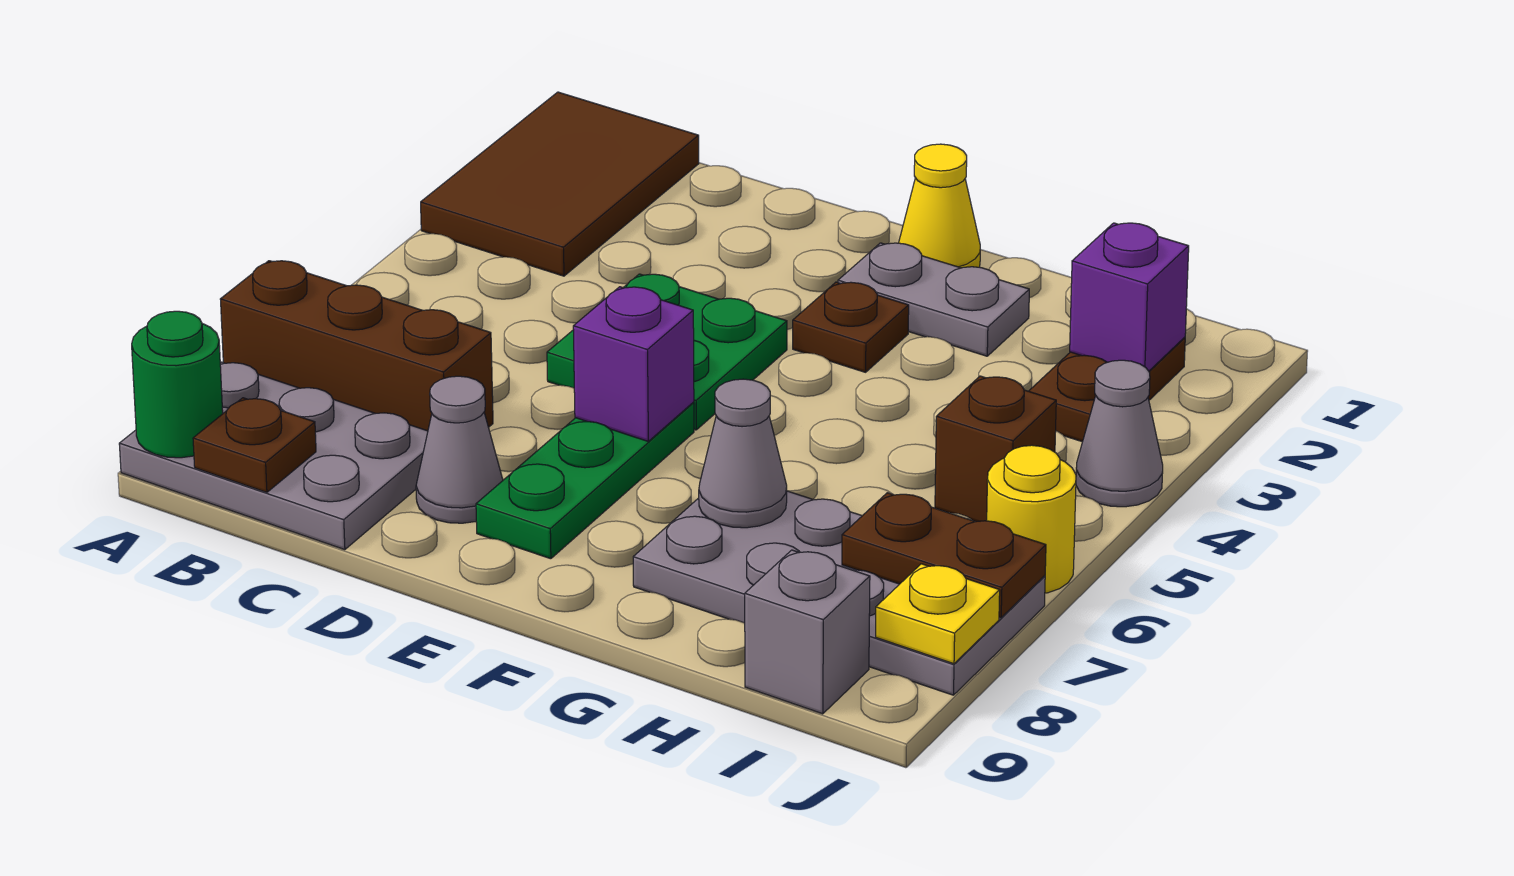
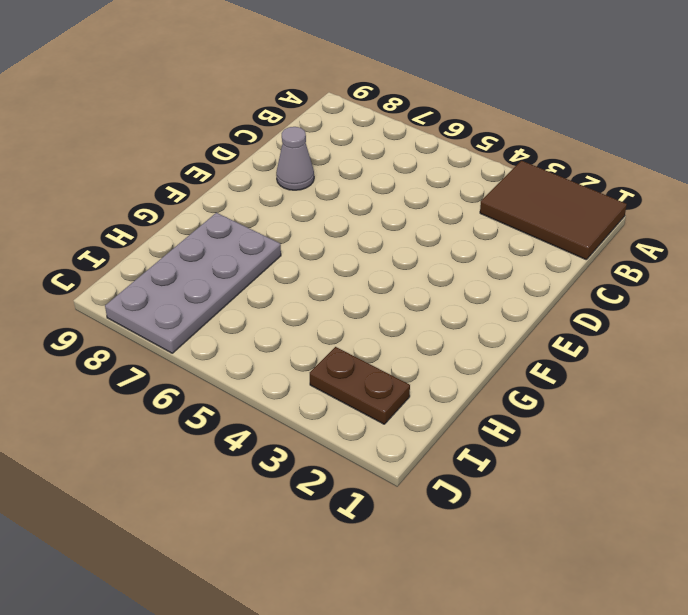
none -> brown brick A7:C7 level 1
none -> grey plate A8:C9 level 1
none -> green plate D4:E5 level 1

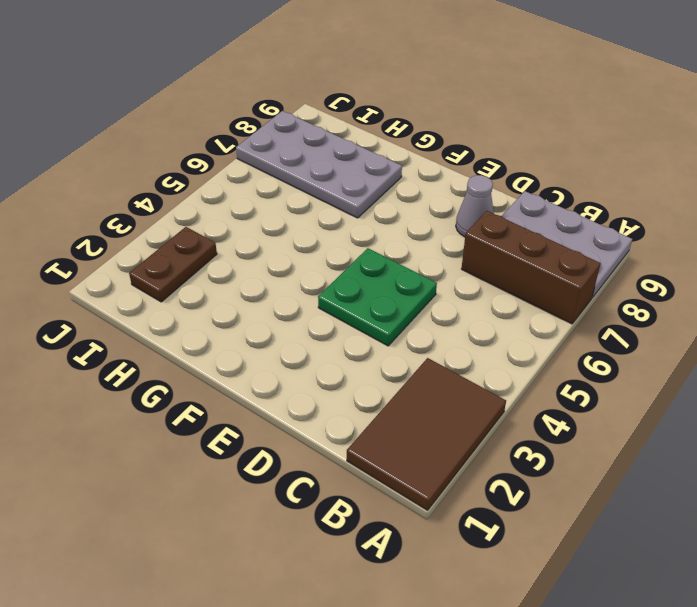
none -> green plate E6:E8 level 1
none -> yellow cone F1 level 1
none -> grey plate F2:G2 level 1

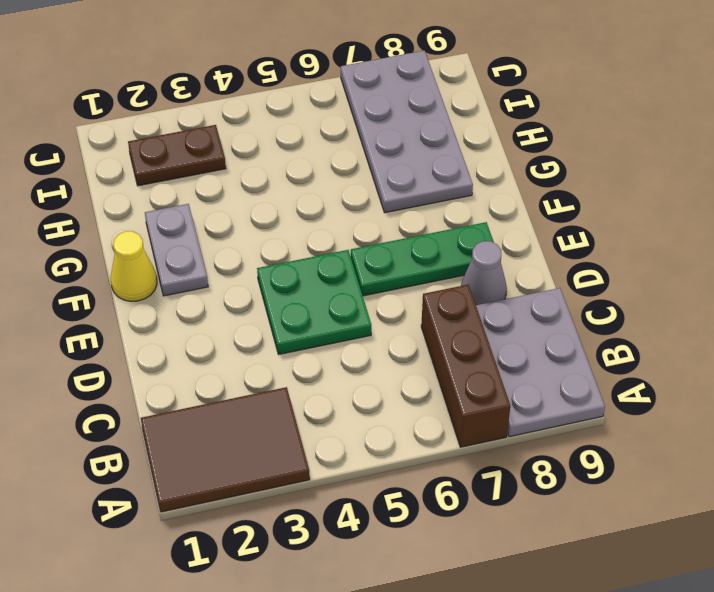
none -> brown plate F3 level 1
none -> brown brick I5 level 1
none -> grey brick I9 level 1

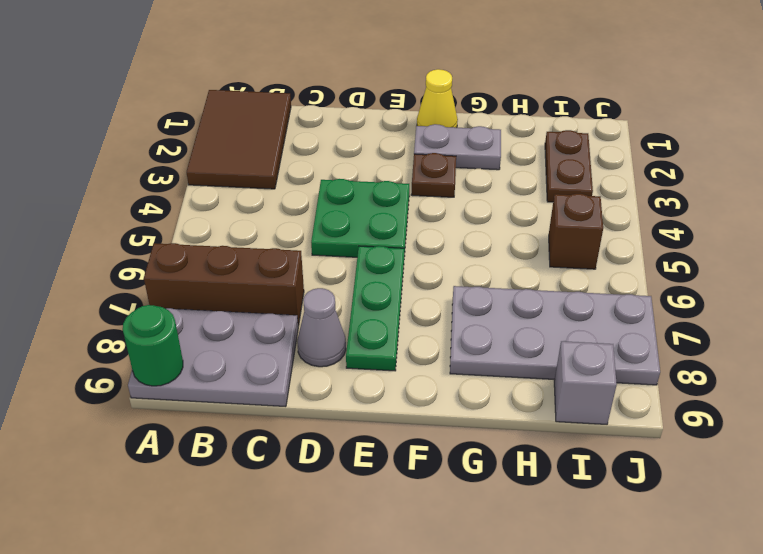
none -> grey cone J4 level 1
none -> yellow round brick J6 level 1
none -> brown plate B9 level 2

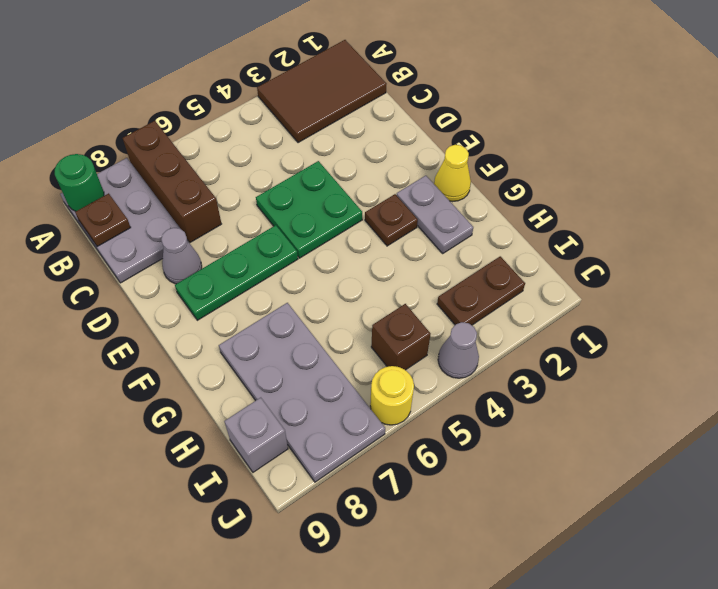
none -> purple brick E6 level 2
none -> grey cone G7 level 2
none -> purple brick I2 level 2

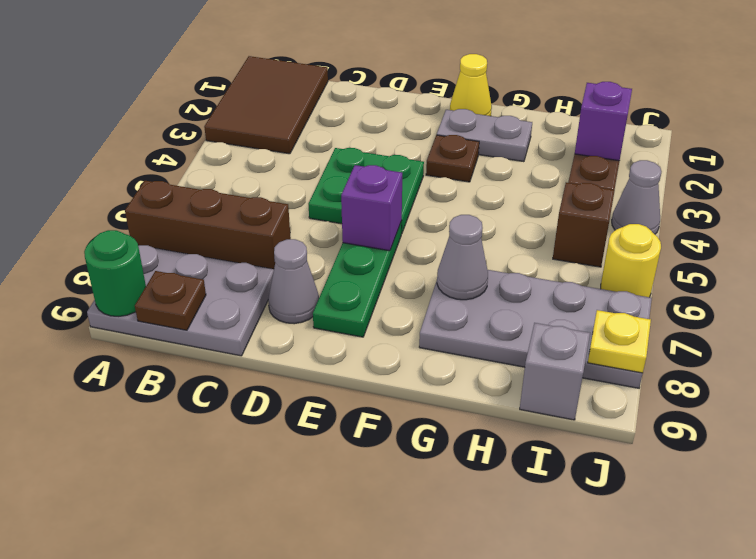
none -> brown plate I7:J7 level 2

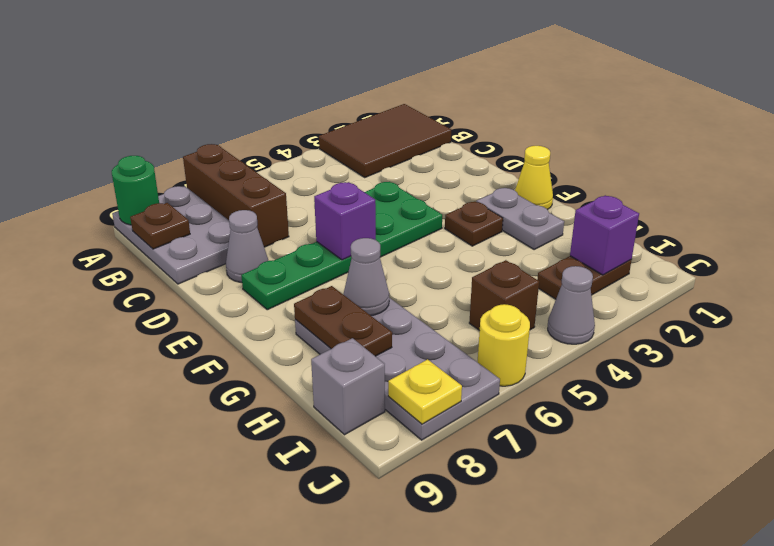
brown plate G8:H8 level 2 -> brown plate I7:J7 level 2

